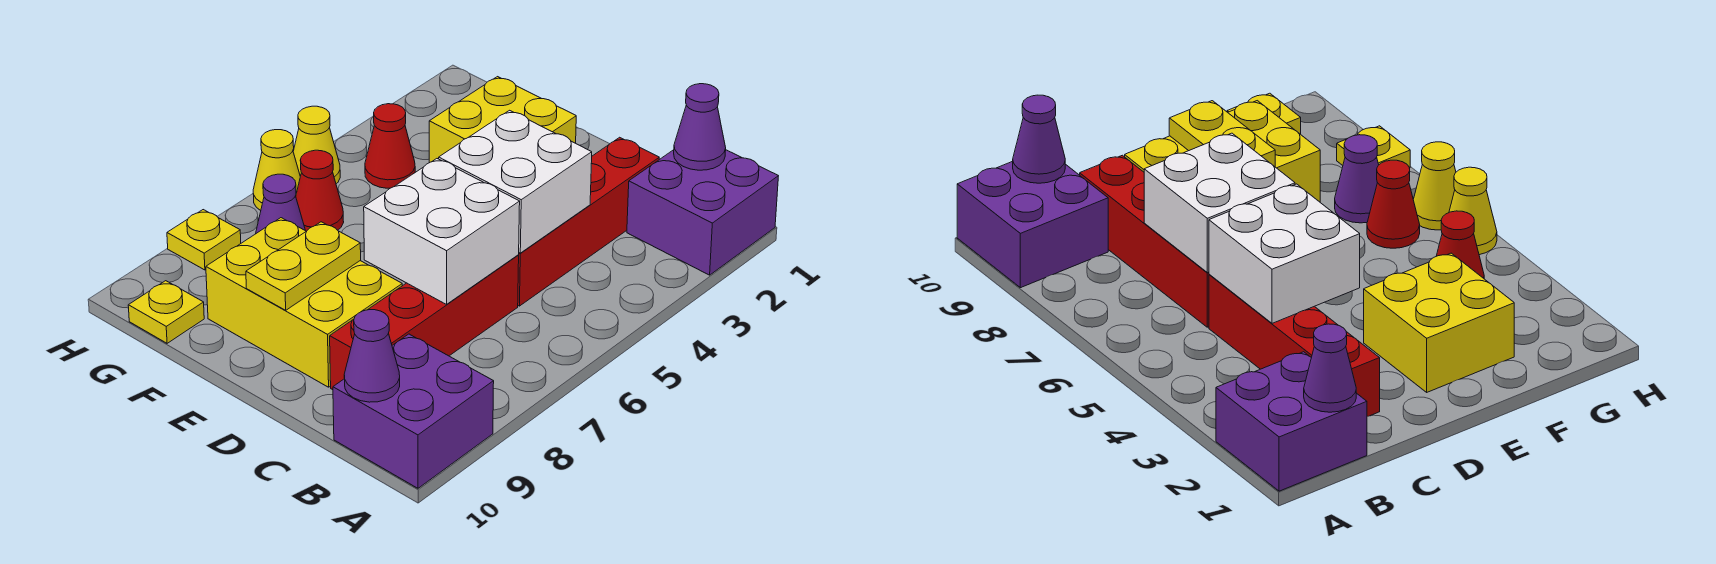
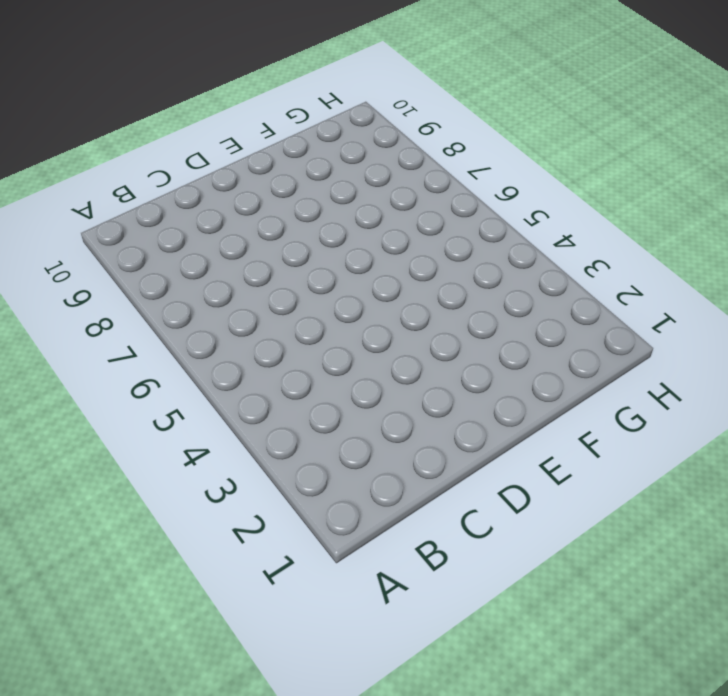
none -> purple brick A1:B2 level 1
none -> purple brick A9:B10 level 1
none -> red brick C2:C5 level 1

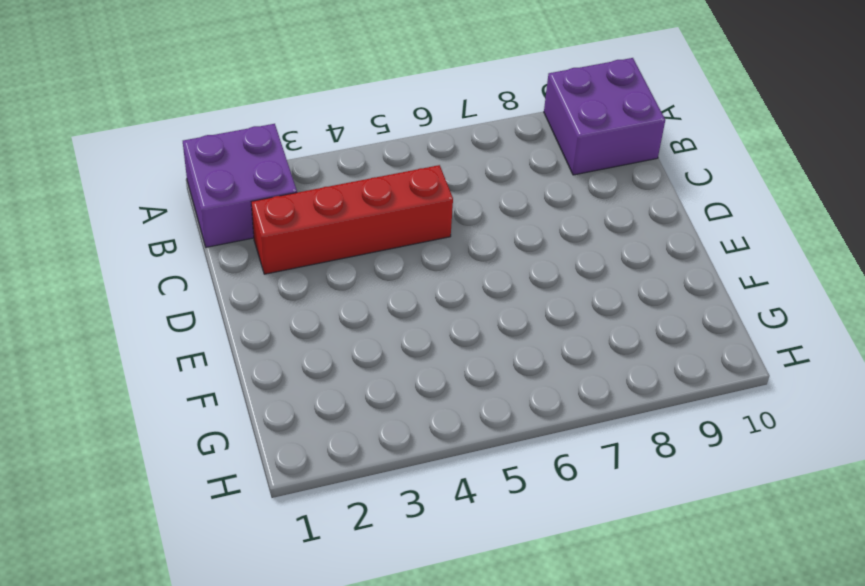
none -> red brick C6:C9 level 1
none -> yellow brick D8:F9 level 1
none -> yellow brick E2:F3 level 1

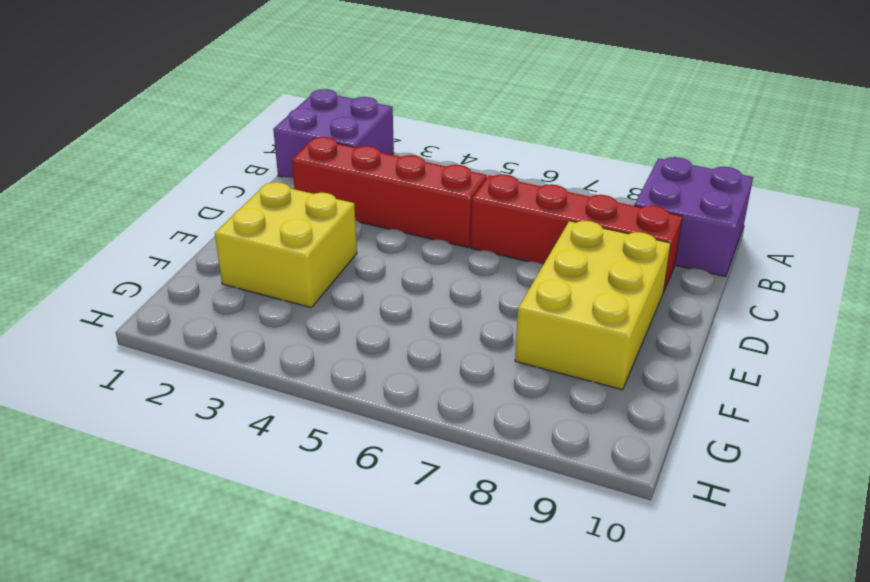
none -> red cone G4 level 1
none -> red cone G6 level 1
none -> purple cone G7 level 1

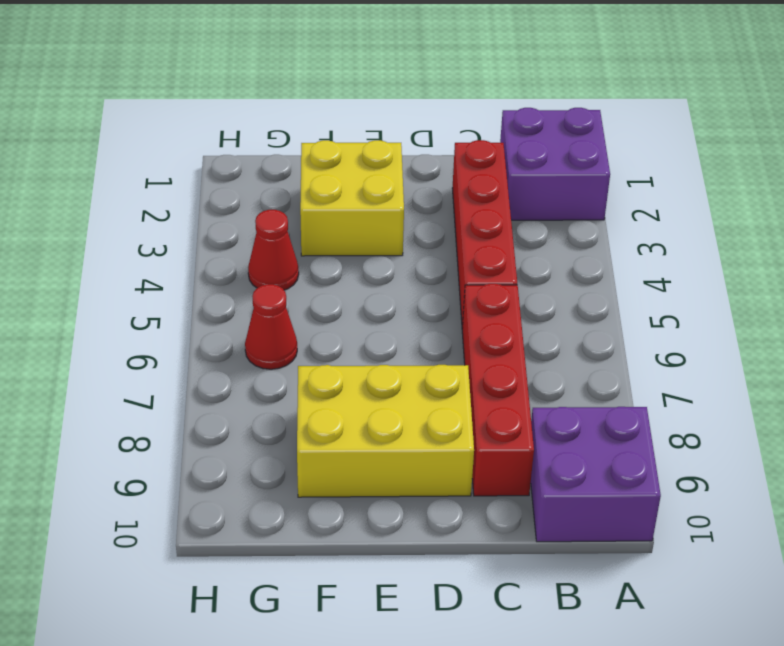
none -> purple cone G7 level 1
none -> yellow plate G10 level 1
none -> yellow cone H5 level 1

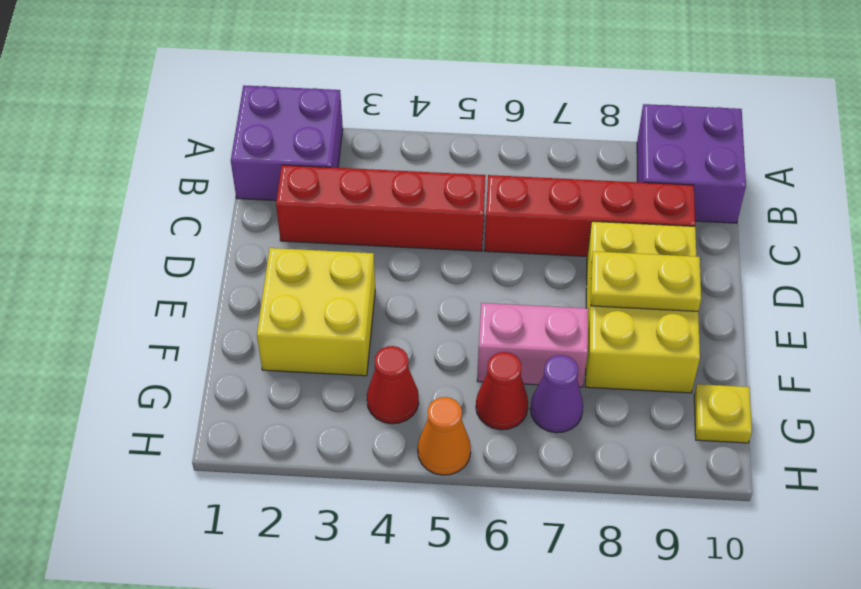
pink brick F6:F7 level 1 -> none
orange cone H5 level 1 -> yellow cone H5 level 1
none -> yellow cone H6 level 1
none -> yellow plate H8 level 1
none -> purple cone B1 level 2

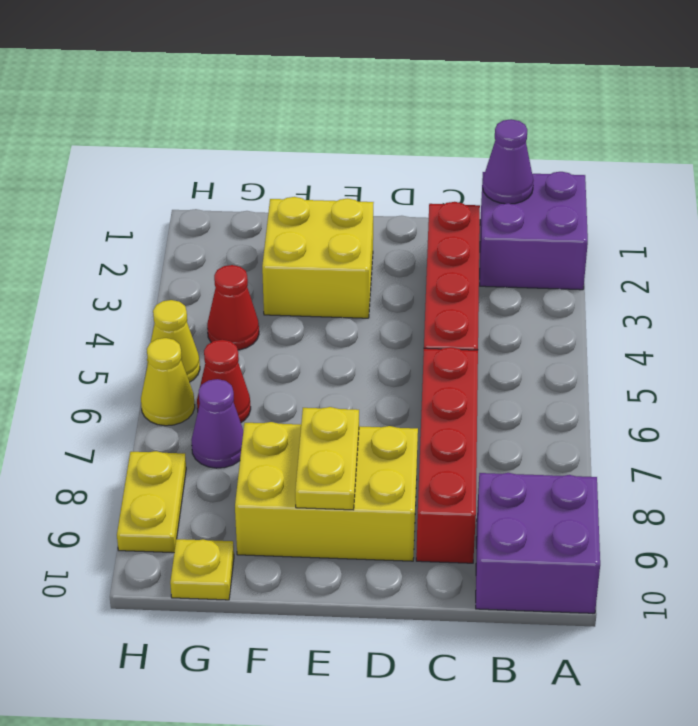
yellow plate H8:H9 level 1 -> yellow plate H8 level 1
none -> purple cone B10 level 2
none -> white brick C4:D5 level 2
none -> white brick C6:D7 level 2

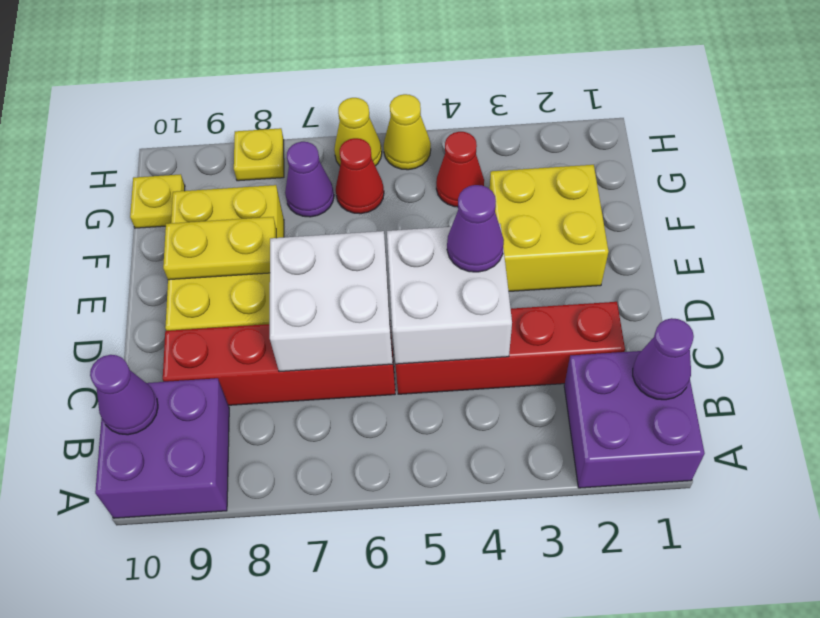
purple cone D4 level 3 -> none

